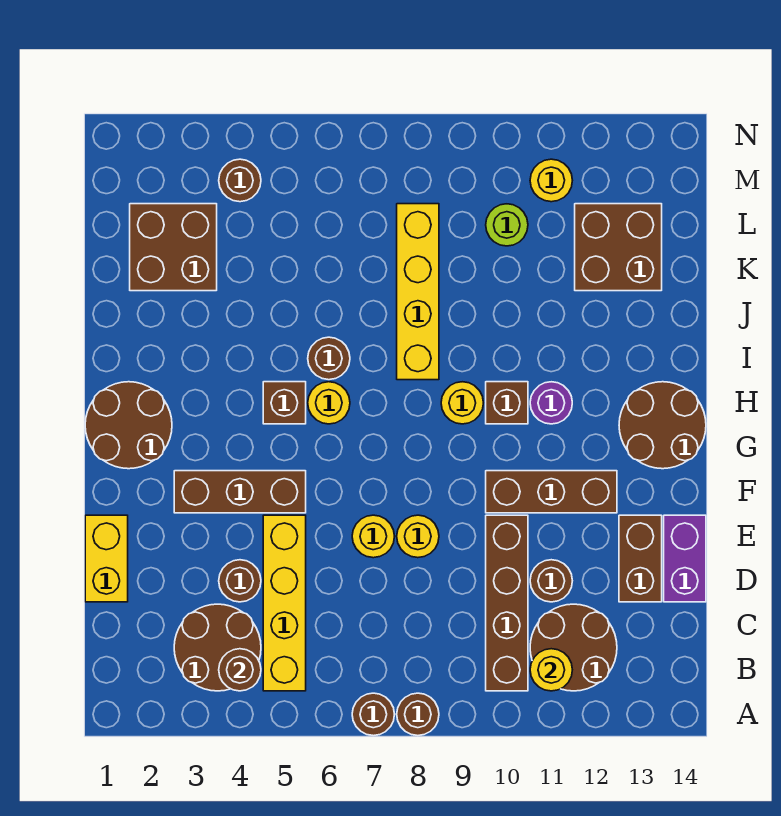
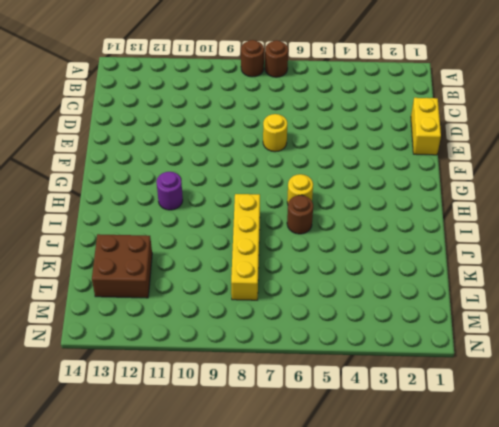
none -> brown round brick B3:C4 level 1
none -> yellow brick B5:E5 level 1
none -> brown brick B10:E10 level 1
none -> brown round brick B11:C12 level 1

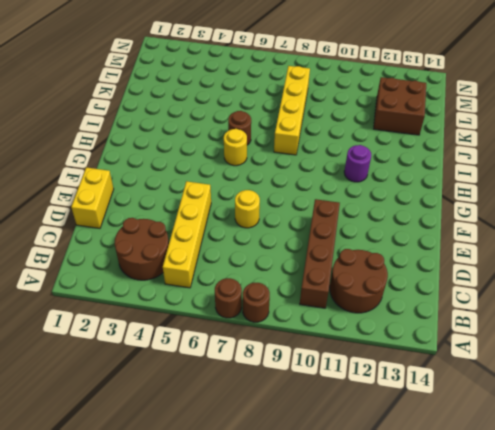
none -> brown round brick D4 level 1
none -> brown round brick D11 level 1
none -> brown brick D13:E13 level 1
none -> purple brick D14:E14 level 1

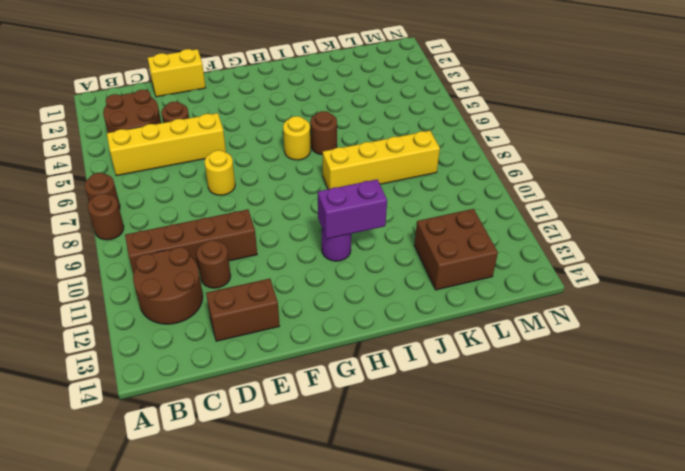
purple brick H11:I11 level 2 -> purple brick D14:E14 level 1
none -> yellow round brick E8 level 1
none -> brown brick F3:F5 level 1
none -> brown brick F10:F12 level 1
none -> brown round brick G1:H2 level 1

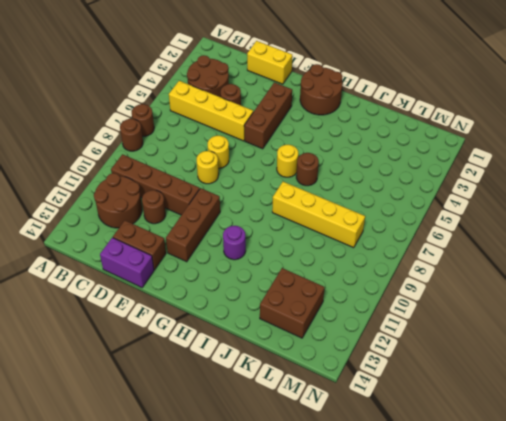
none -> brown round brick G13:H14 level 1
none -> brown brick H5 level 1
none -> yellow round brick H9 level 1
none -> brown brick H10 level 1

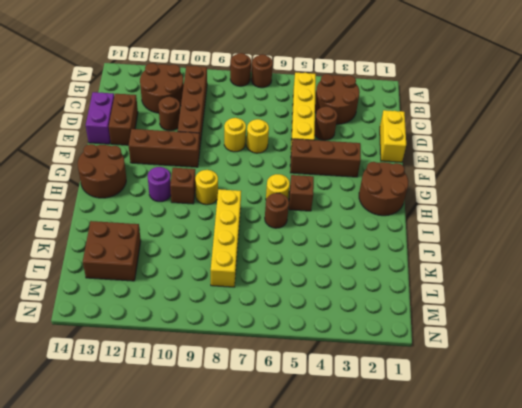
none -> brown brick K2:L3 level 1
none -> lime round brick L10 level 1
none -> brown round brick M4 level 1
none -> yellow round brick M11 level 1

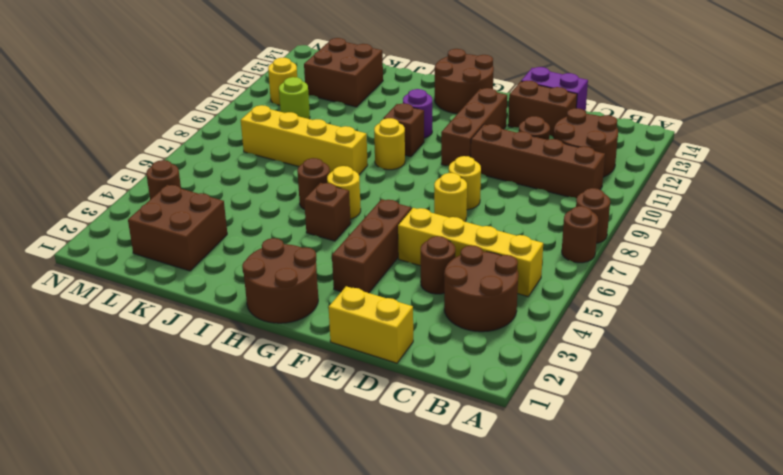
none -> brown round brick B4 level 2
none -> yellow round brick B11 level 2

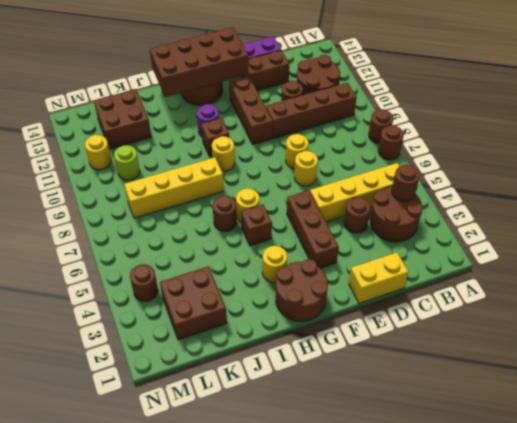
brown brick F13:I14 level 2 -> none
yellow round brick H3 level 1 -> yellow round brick B11 level 2

